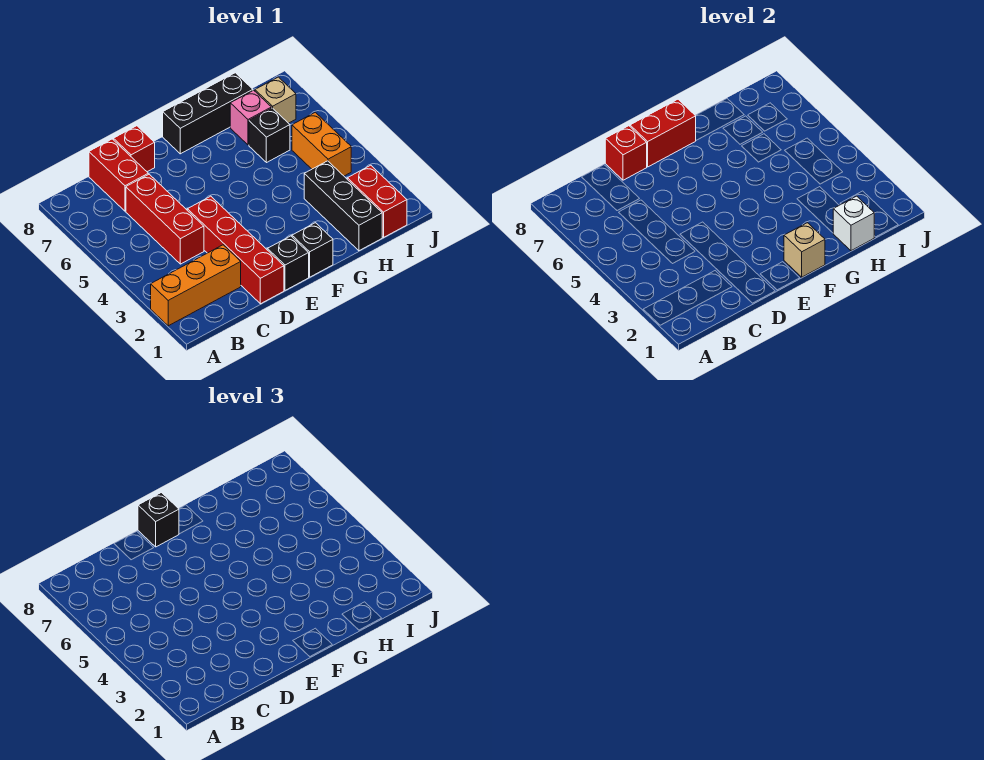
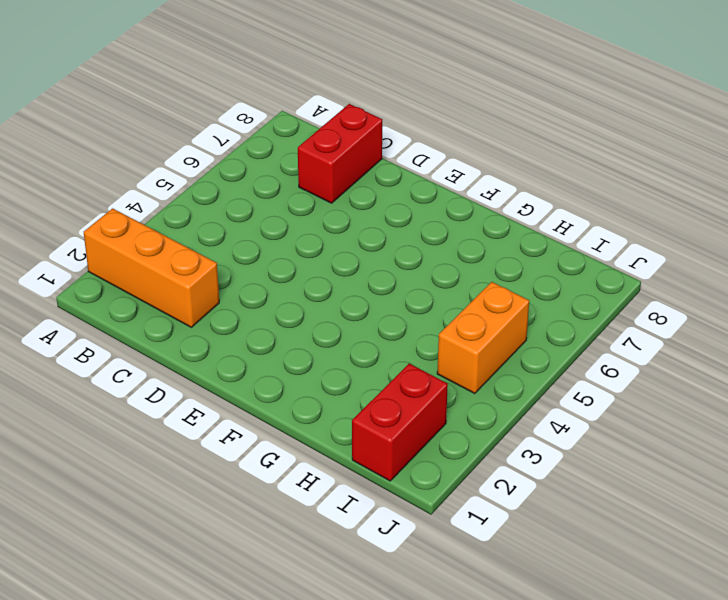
none -> red brick C4:C6 level 1
none -> red brick D1:D4 level 1
none -> red brick D8 level 1

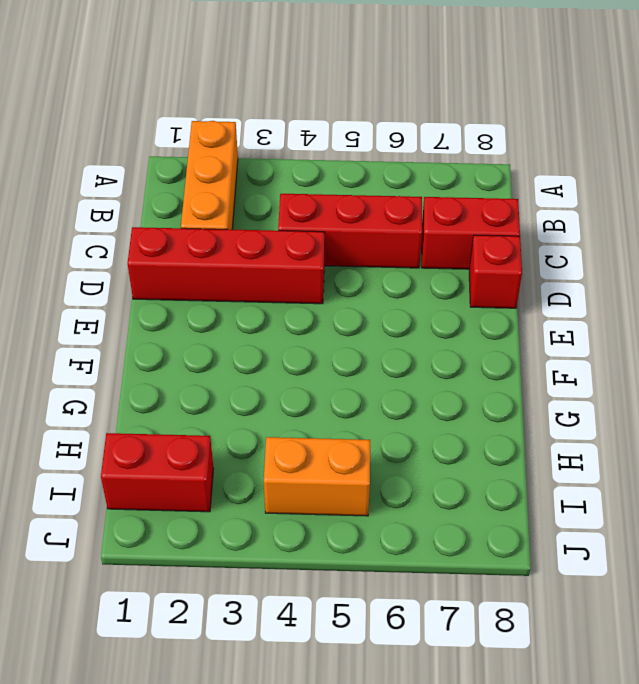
none -> black brick E1 level 1
none -> black brick F1 level 1
none -> black brick F8:H8 level 1

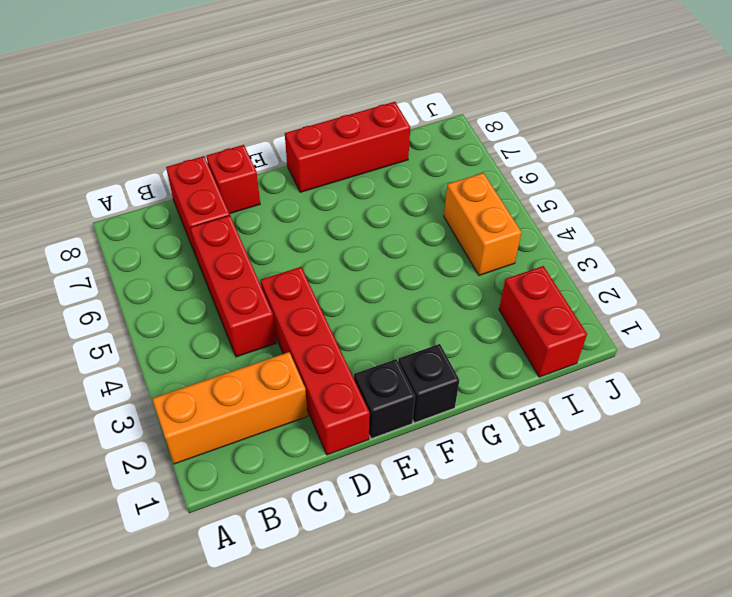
red brick F8:H8 level 1 -> black brick F8:H8 level 1
none -> black brick H1:H3 level 1
none -> black brick H6 level 1
none -> pink brick H7 level 1

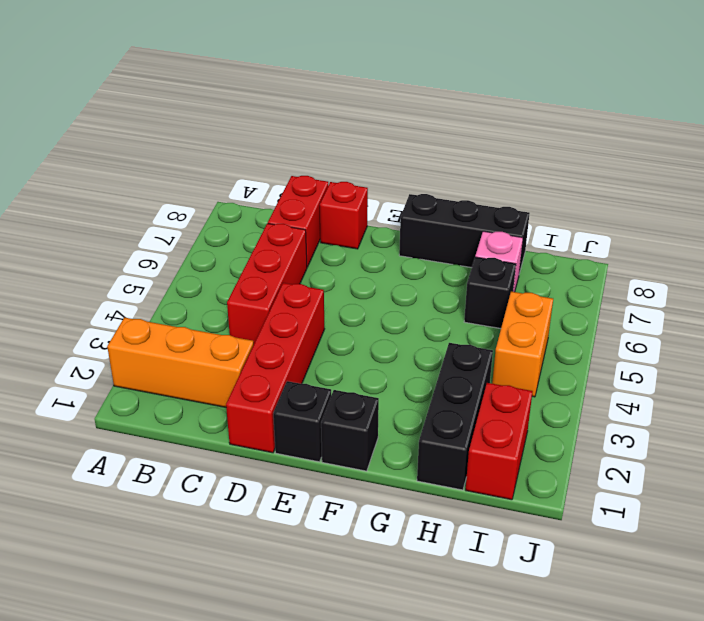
none -> tan brick I7 level 1
none -> red brick D8 level 2
none -> red brick E8:F8 level 2

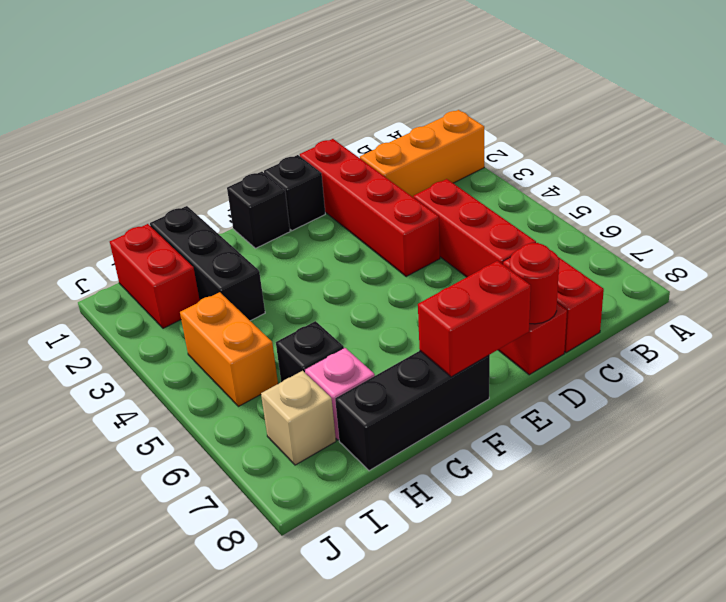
red round brick D8 level 2 -> red brick D8 level 2
none -> tan brick F1 level 2
none -> white brick H1 level 2
none -> black brick E8 level 3

